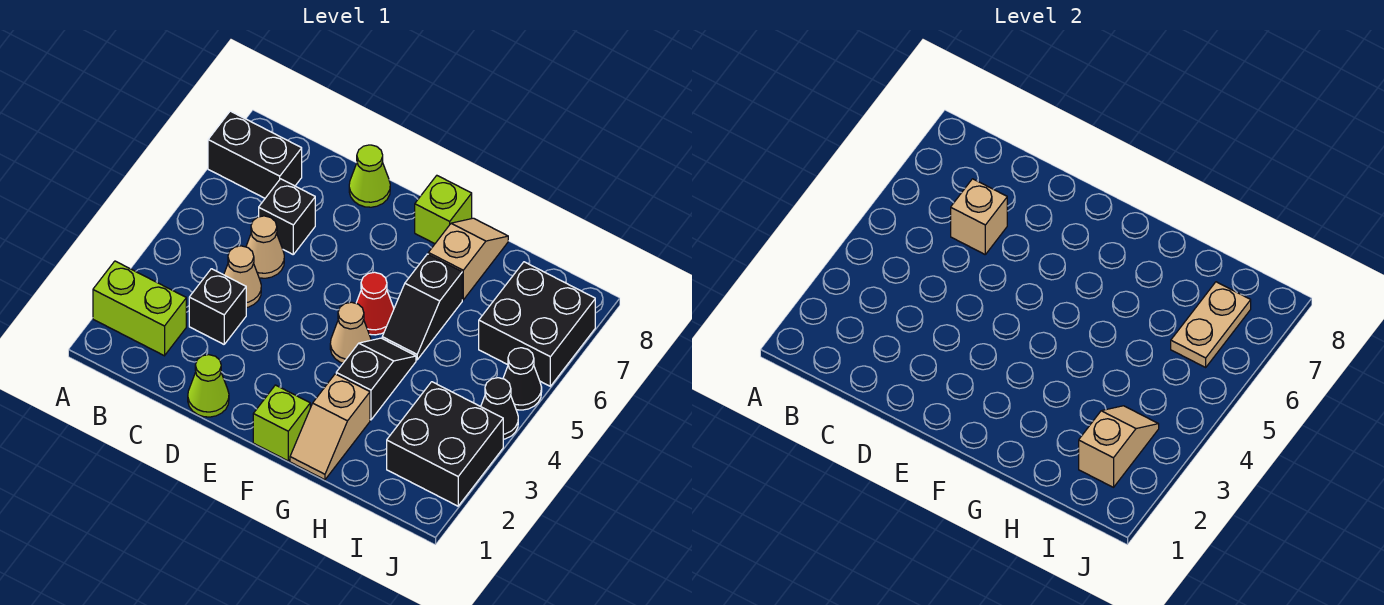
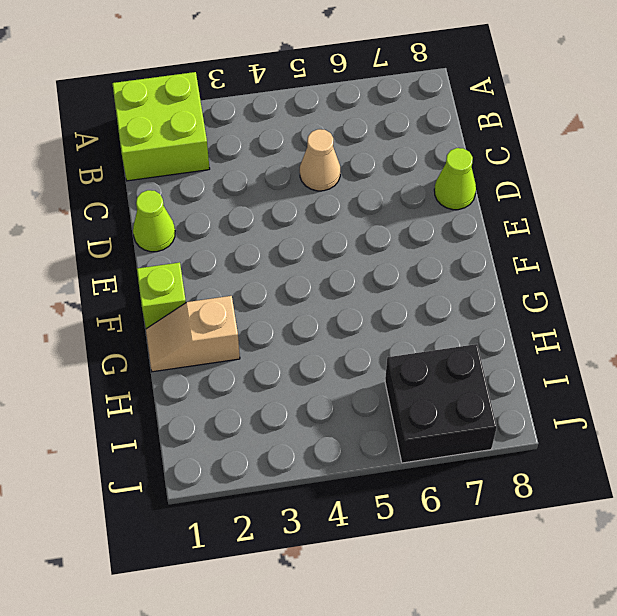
lime brick A1:B2 level 1 -> lime brick A2:B2 level 1
none -> black brick A7:B7 level 1
none -> black brick C3 level 1
none -> tan cone C4 level 1

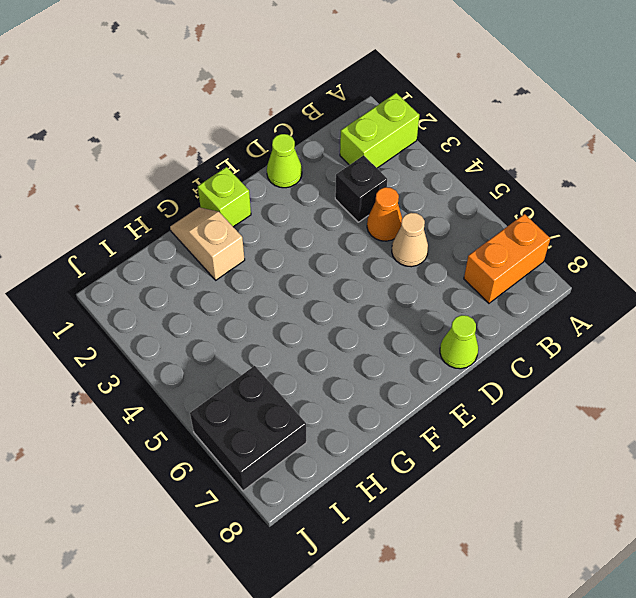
orange brick A7:B7 level 1 -> black brick A7:B7 level 1
orange cone C4 level 1 -> tan cone C4 level 1
none -> black brick C6 level 1
none -> tan cone F4 level 1
none -> red cone F5 level 1

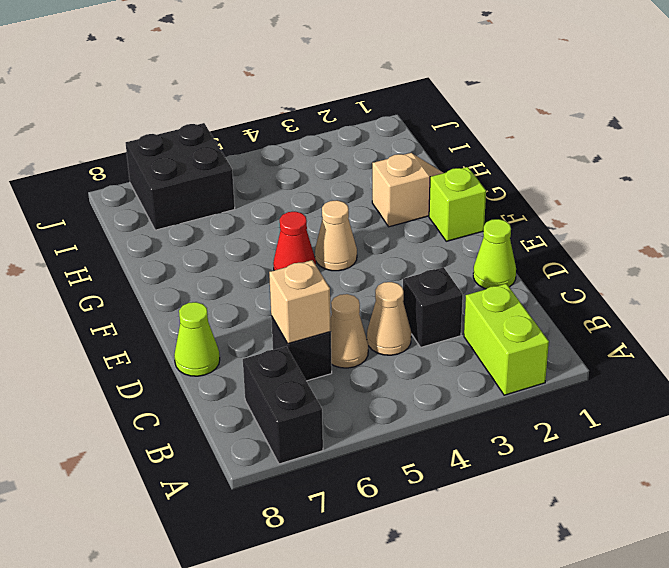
none -> lime brick F8 level 1
none -> black slope G3:G4 level 1 top 3
none -> black slope G5:G6 level 1 top 6

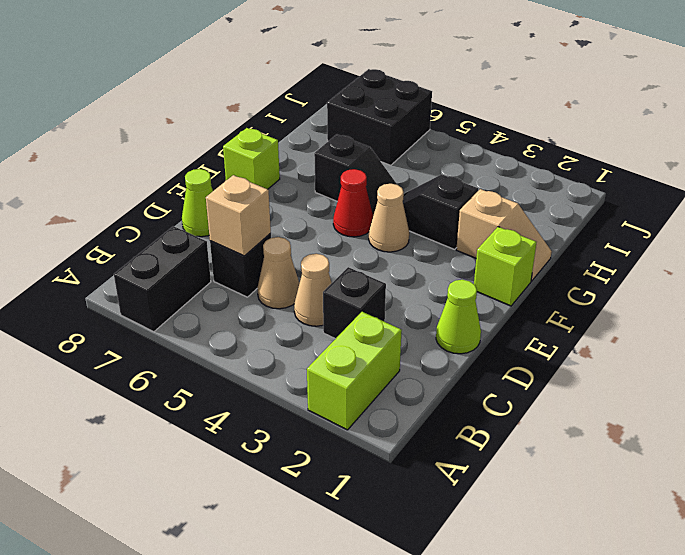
none -> tan slope G7:G8 level 1 top 7
none -> black brick I2:J3 level 1
none -> black cone J4 level 1

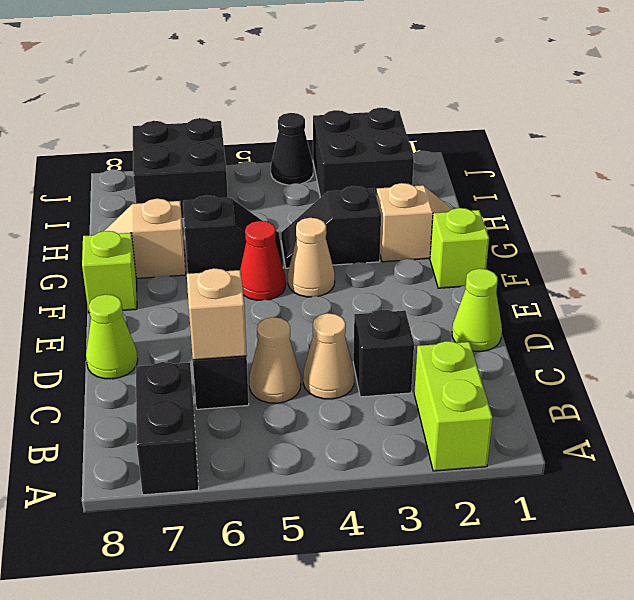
none -> black cone J5 level 1
none -> tan slope I2:I3 level 2 top 2
none -> tan plate I6:I7 level 2

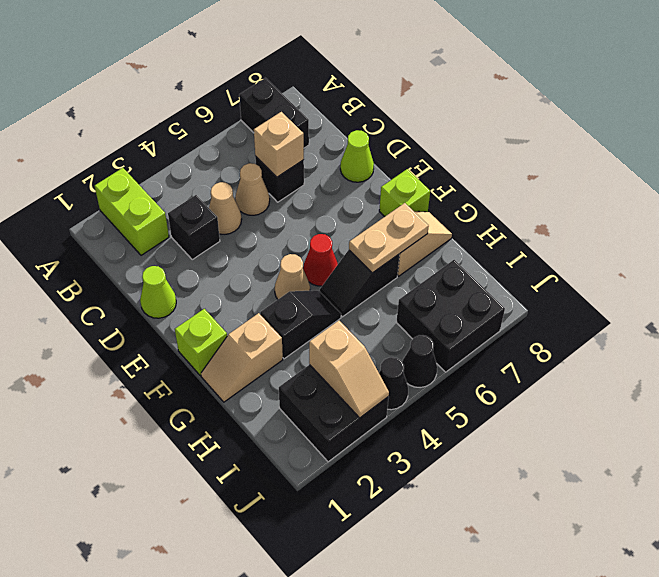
tan plate G6:G7 level 2 -> tan plate I6:I7 level 2
tan slope I3:J3 level 2 top I -> tan slope I2:I3 level 2 top 2

